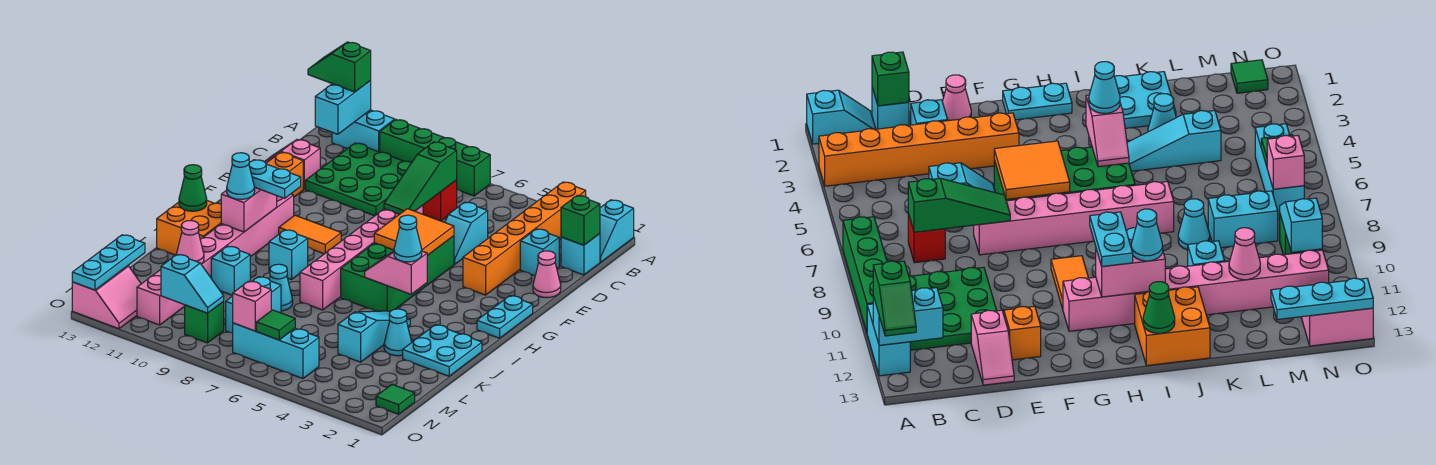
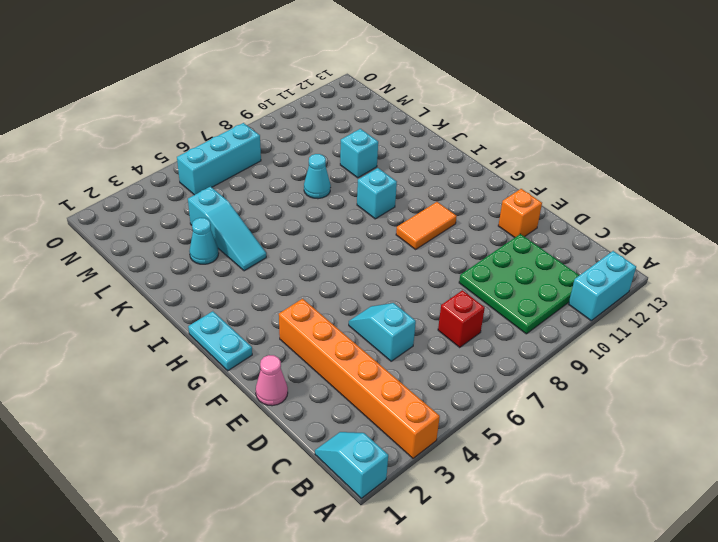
none -> green brick A7:A10 level 1
none -> cyan brick C1 level 1
none -> cyan brick D2 level 1
none -> pink slope D12:D13 level 1 top 12

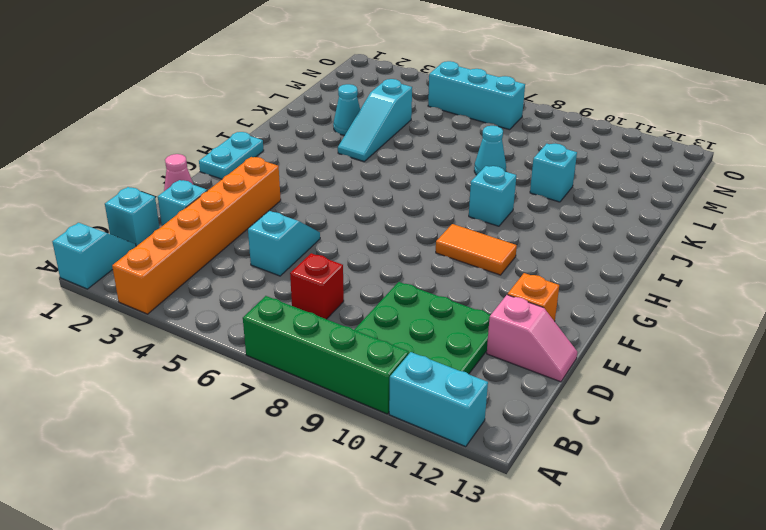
none -> pink brick E7:J7 level 1
none -> green brick F5:I6 level 1
none -> pink brick G11:N11 level 1
none -> orange brick I12:J13 level 1

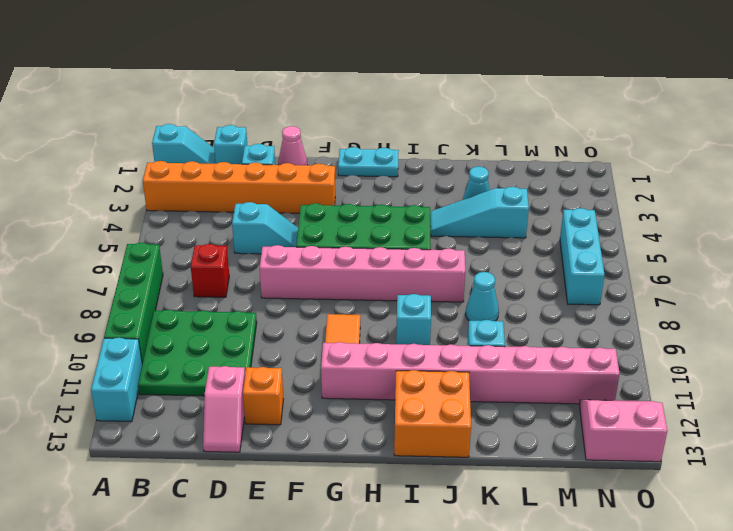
none -> cyan plate J1:K2 level 1
none -> cyan brick L8:M8 level 1
none -> green tile N1 level 1
none -> green brick N9 level 1

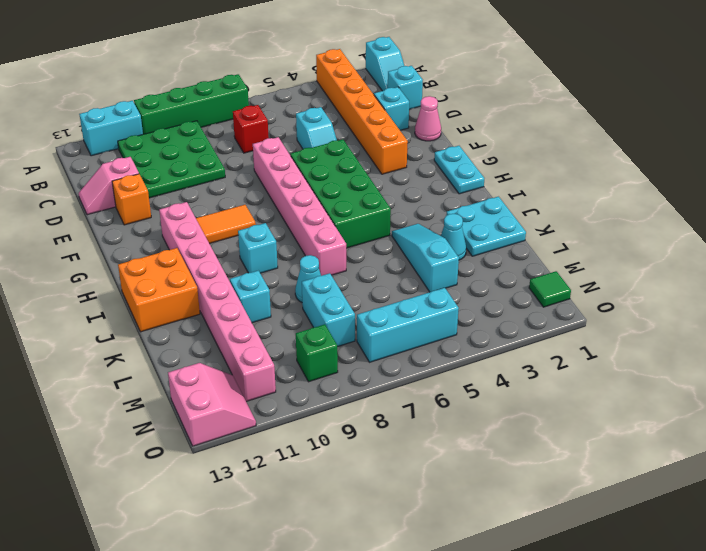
none -> cyan brick A12:B12 level 2
none -> green brick C1 level 2
none -> green slope C7:E7 level 2 top C
none -> orange tile F5:G6 level 2

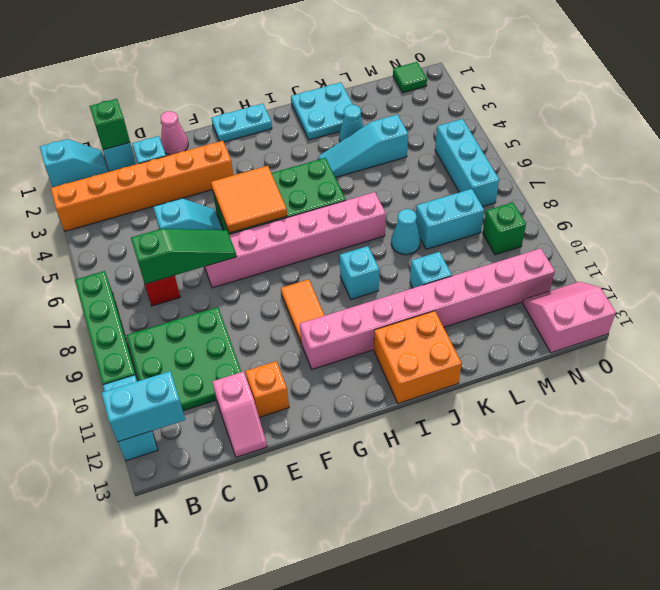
none -> pink brick H11:I11 level 2
none -> pink slope I4:I5 level 2 top 4
none -> green cone I13 level 2
none -> pink cone L11 level 2

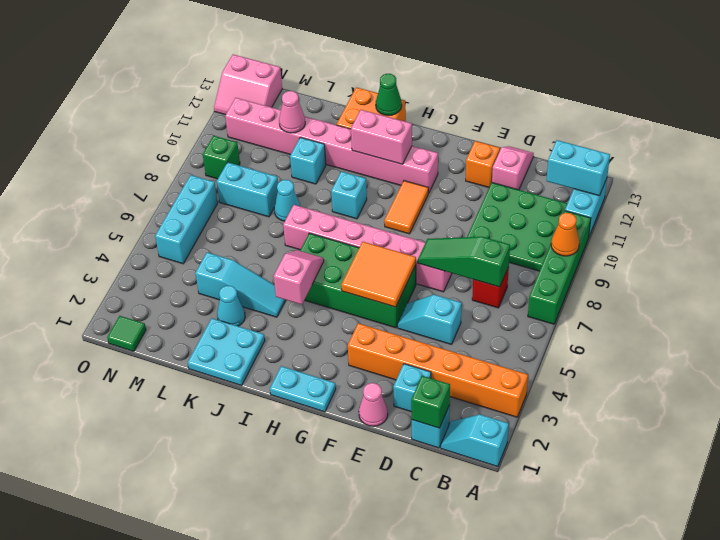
orange cone A9 level 2 -> none
none -> cyan plate M13:O13 level 2
none -> green tile N6 level 2
none -> pink brick N7 level 2
none -> cyan slope N9:N10 level 2 top 10

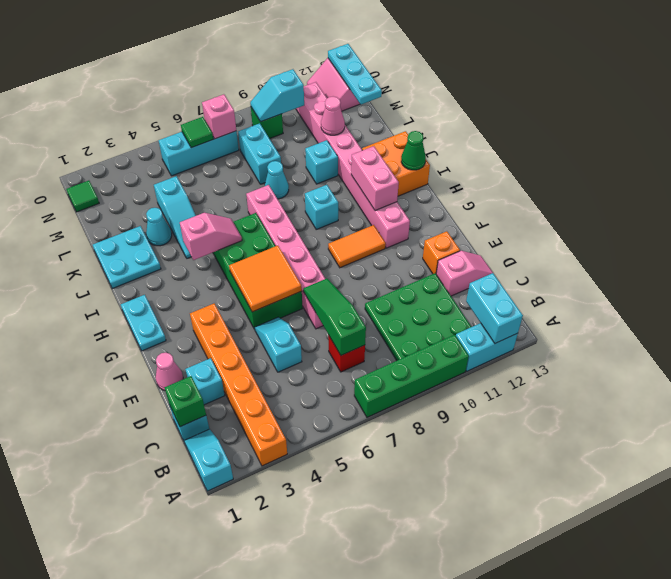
none -> green slope A12:A13 level 3 top 12
none -> cyan plate H10:H11 level 3
none -> cyan cone I4 level 3
none -> cyan cone I11 level 3

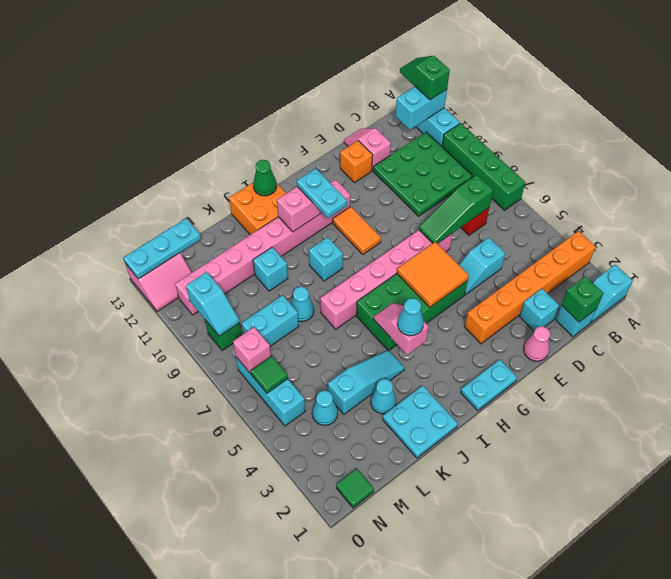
cyan cone M4 level 1 -> cyan cone I11 level 3
none -> pink cone L11 level 2

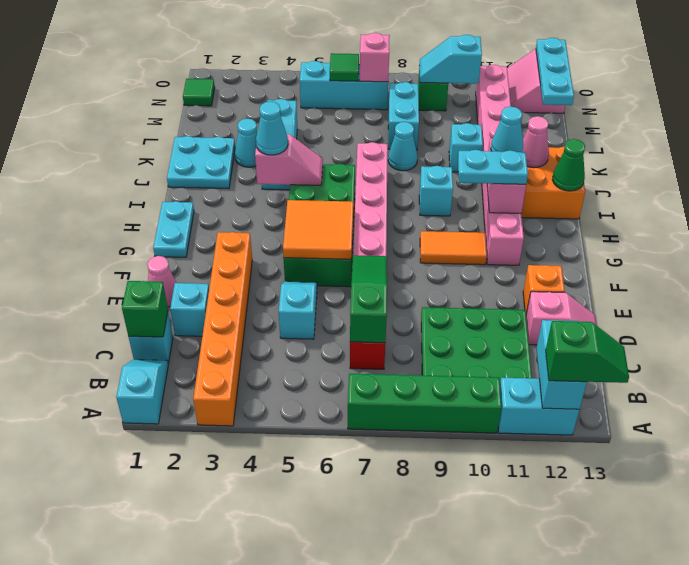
pink cone J12 level 2 -> pink cone L11 level 2

